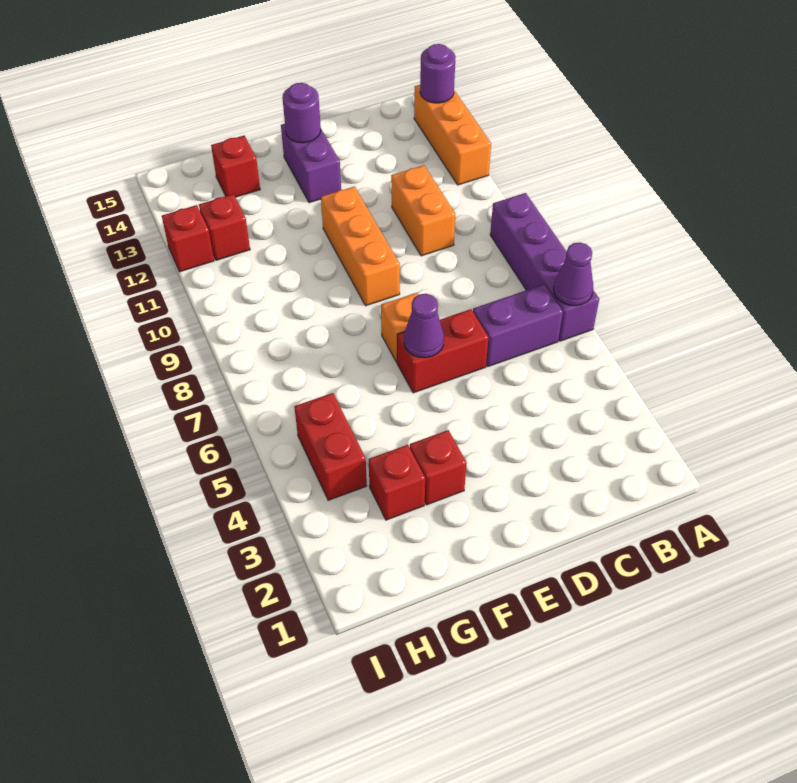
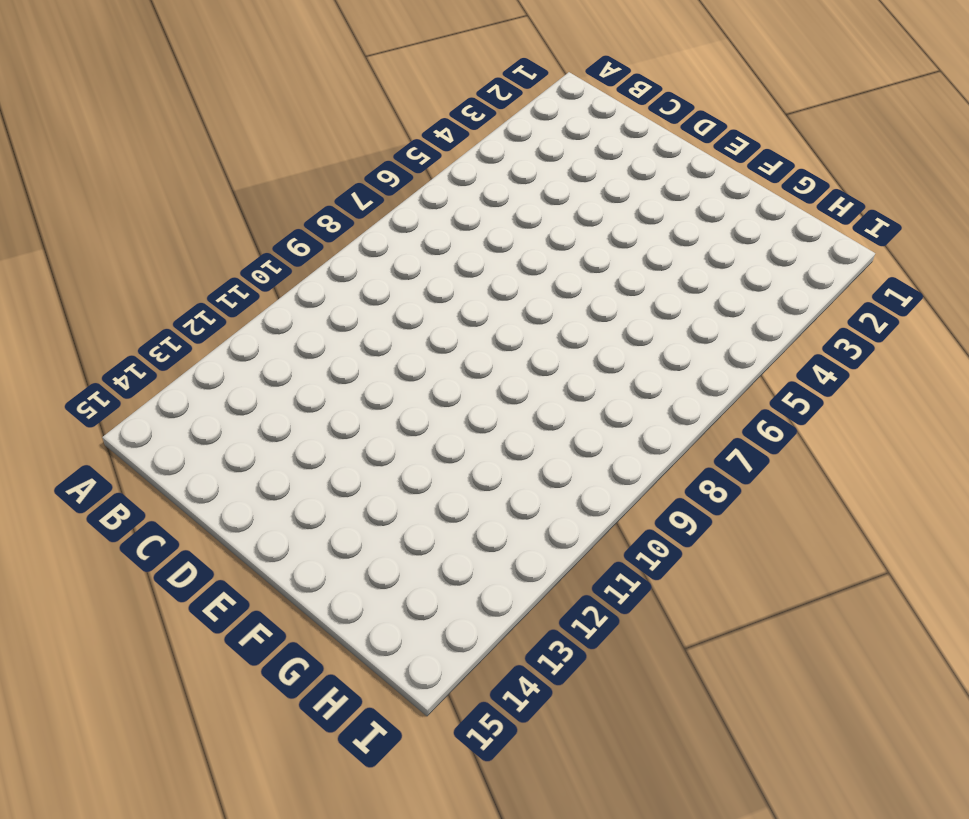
none -> purple brick A6:A9 level 1
none -> orange brick A12:A14 level 1
none -> purple brick B6:C6 level 1

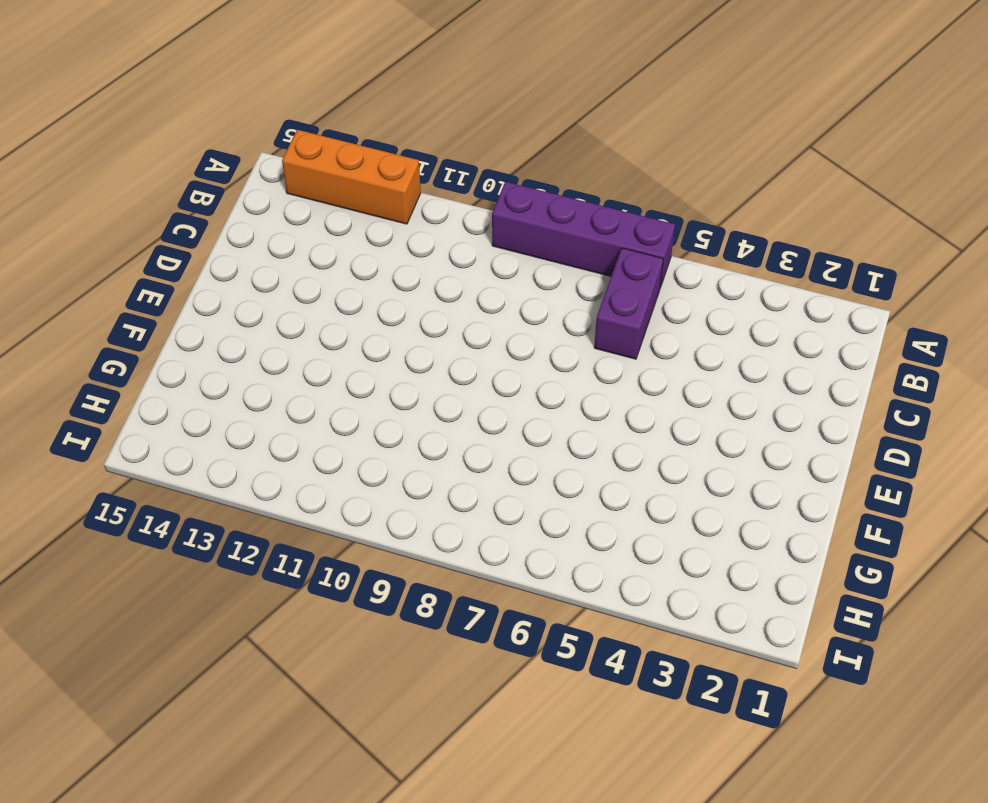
none -> orange brick C10:C11 level 1
none -> red brick D6:E6 level 1
none -> orange brick E7 level 1

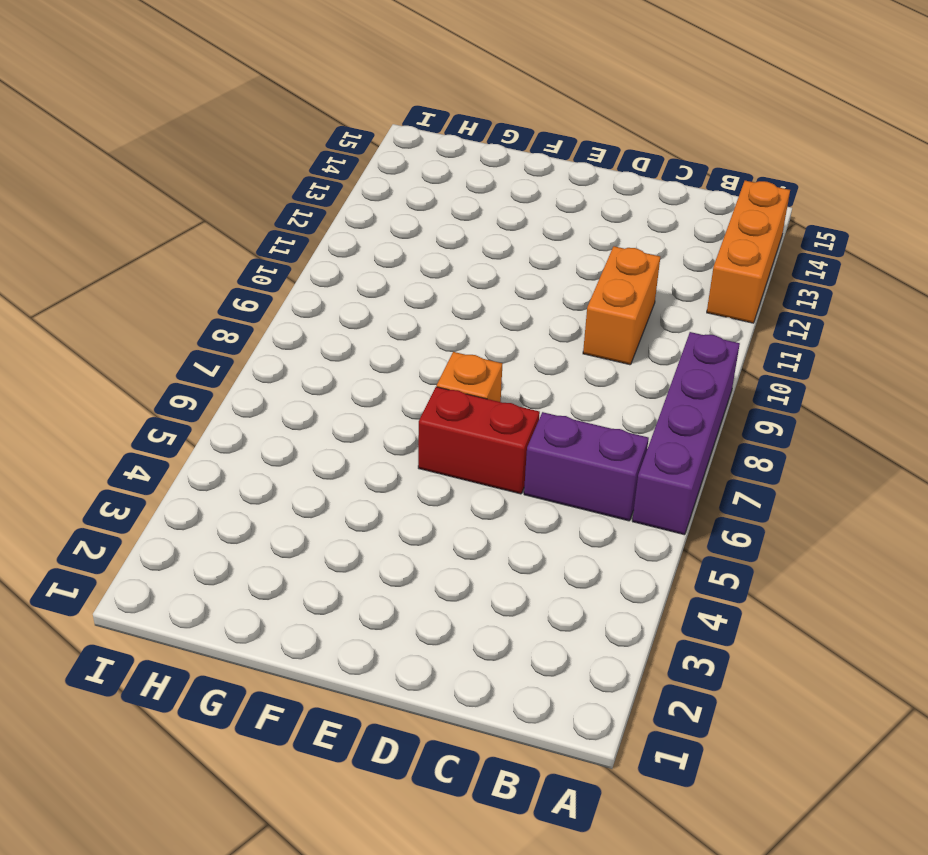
none -> orange brick E9:E11 level 1
none -> purple brick E13:E14 level 1
none -> red brick F3 level 1

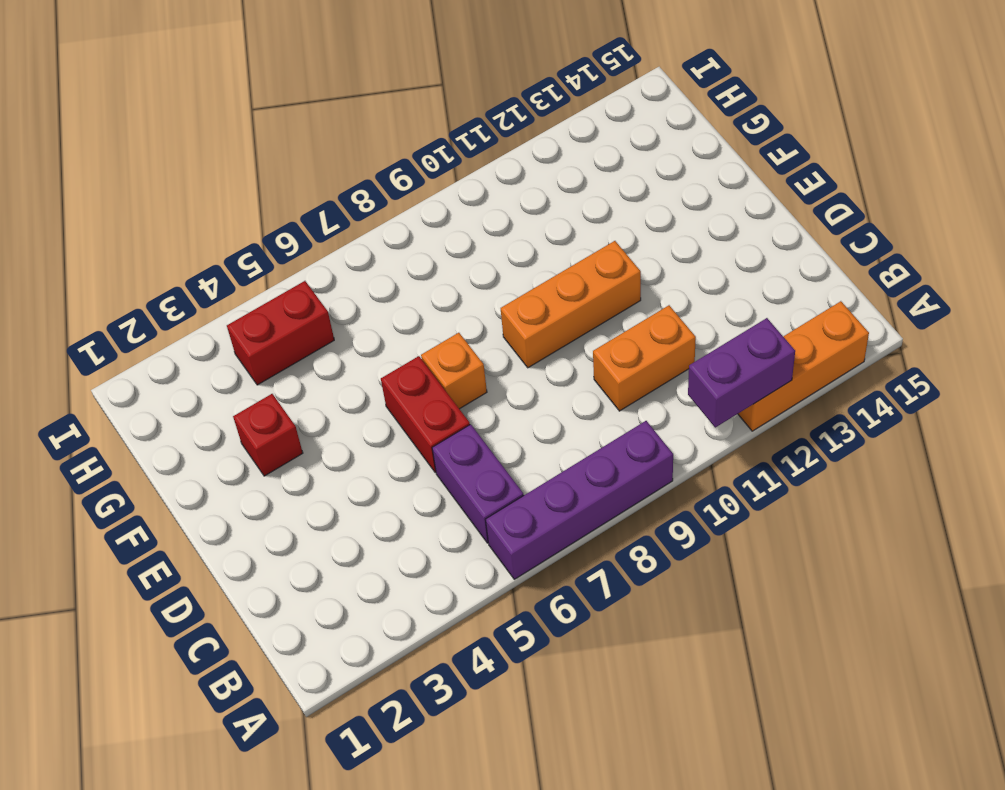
purple brick A11:A12 level 2 -> purple brick E13:E14 level 1
none -> red brick G3 level 1
none -> red brick G14 level 1
none -> red brick H12 level 1

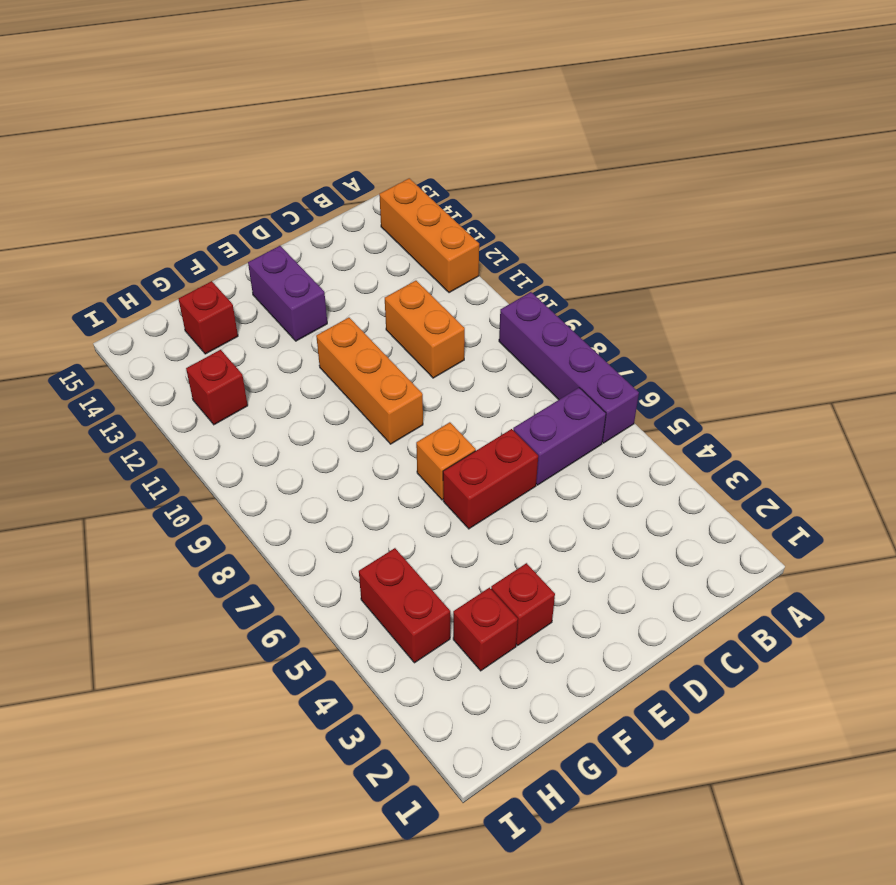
none -> red brick I12 level 1
none -> purple cone A6 level 2
none -> purple round brick A14 level 2

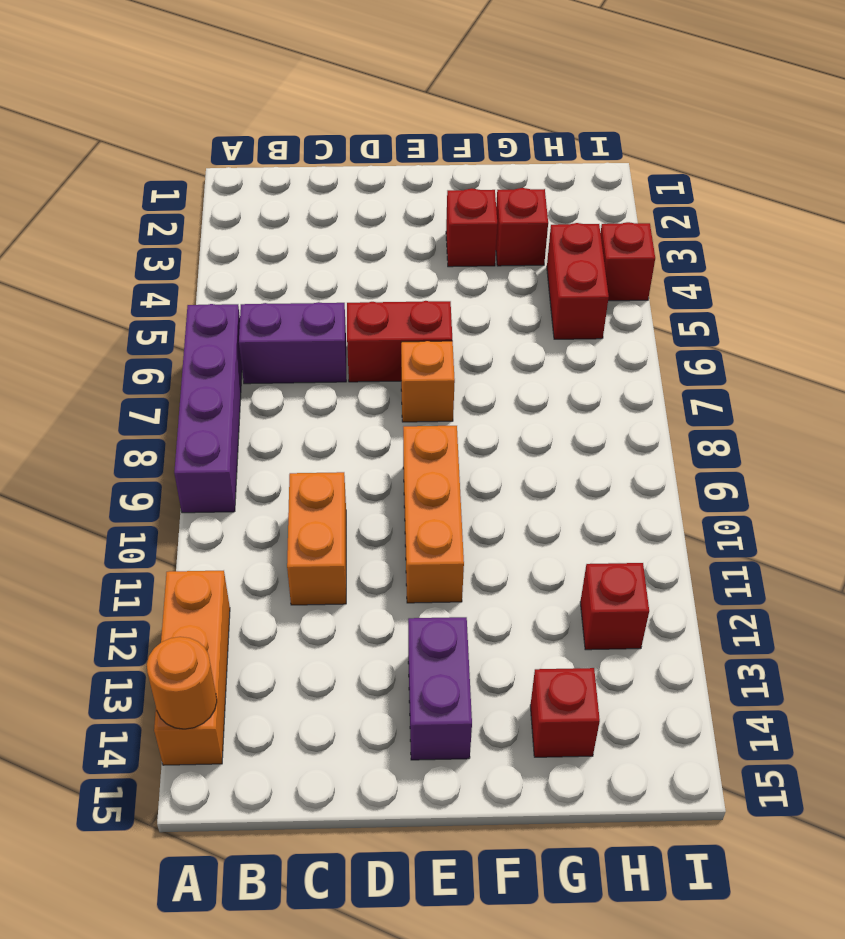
orange round brick A14 level 2 -> purple round brick A14 level 2
red brick I4 level 1 -> red brick I12 level 1
none -> purple cone A6 level 2
none -> purple cone E6 level 2
none -> purple round brick E14 level 2

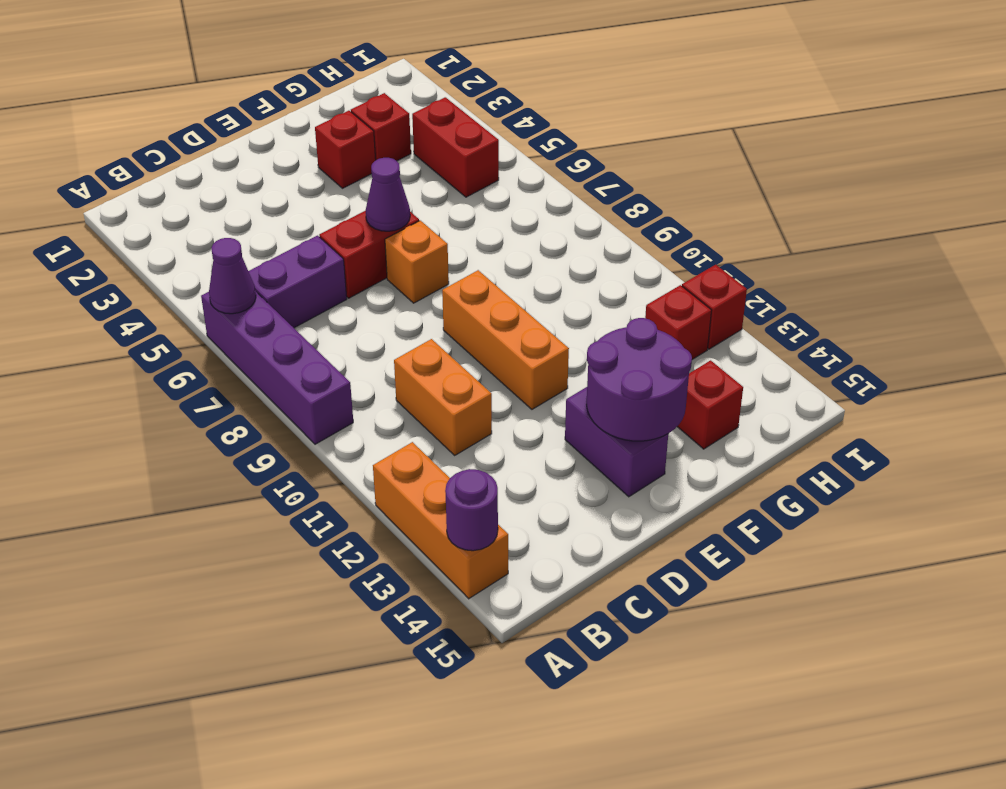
purple round brick E13:F14 level 2 -> purple round brick E14 level 2

